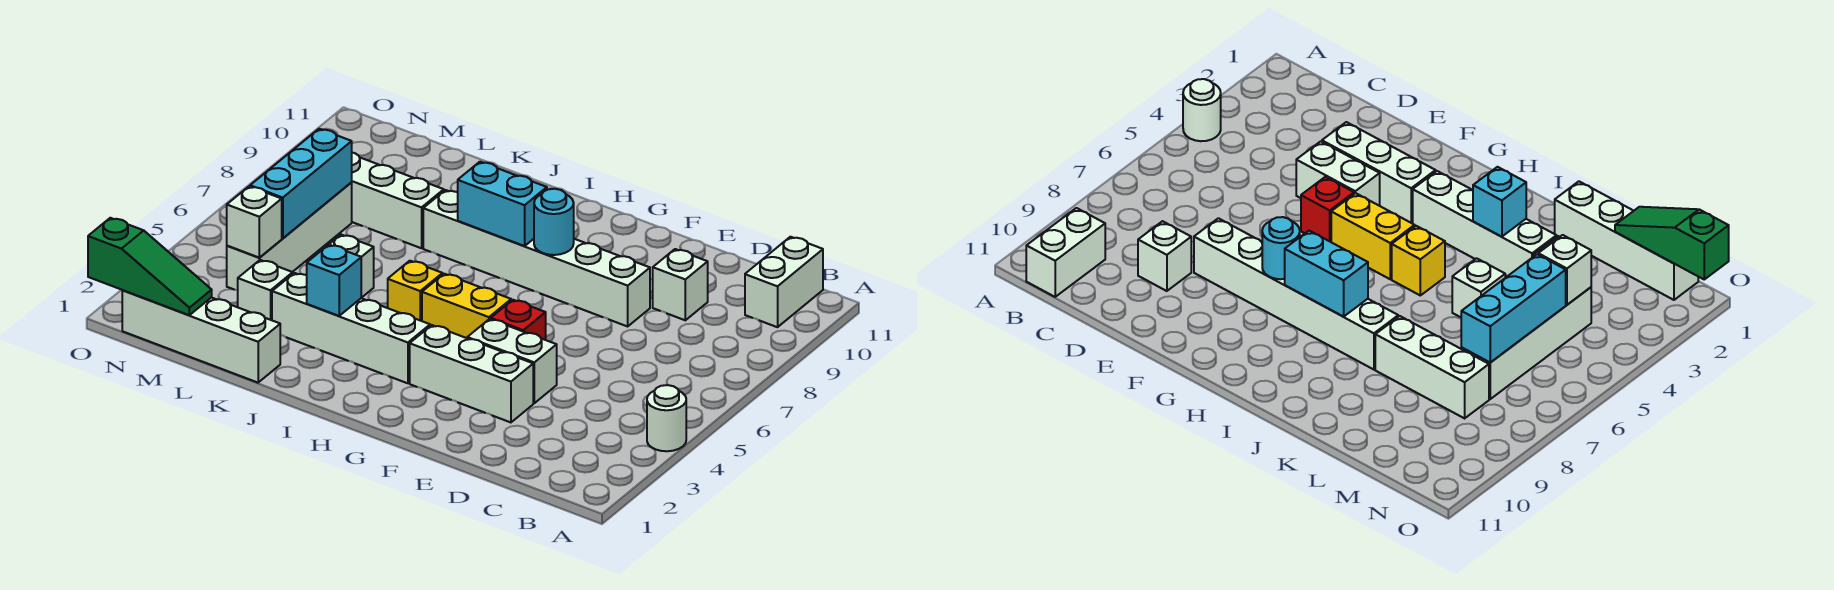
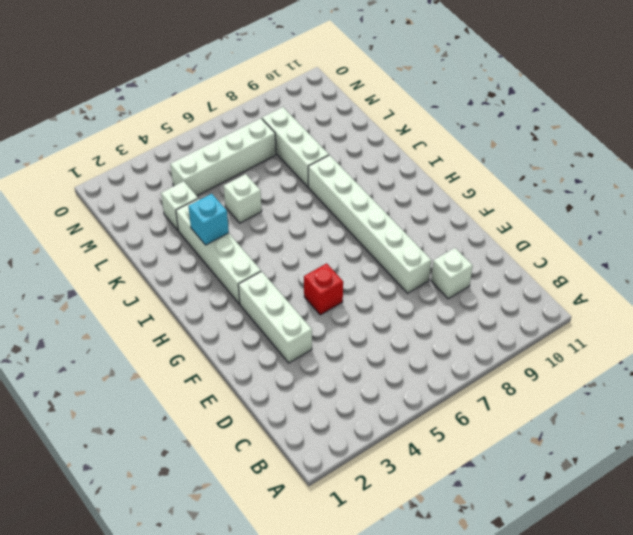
none -> white round brick A4 level 1
none -> white brick B10:B11 level 1
none -> white brick E4:F4 level 1

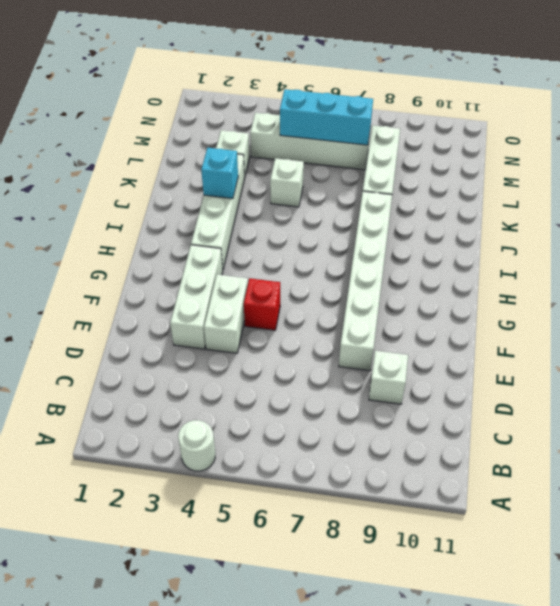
none -> white brick B10:B11 level 1
none -> yellow brick G5:H5 level 1
none -> yellow brick I5 level 1

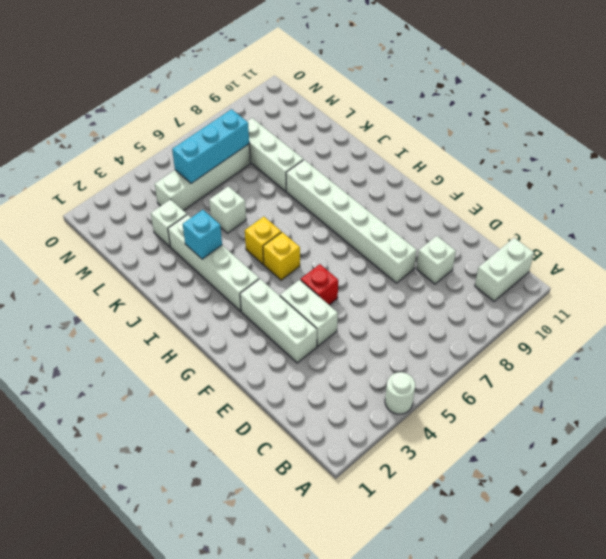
yellow brick H5 level 1 -> yellow brick G5:H5 level 1
none -> white brick K1:N1 level 1
none -> cyan round brick G8 level 2
none -> cyan brick H8:I8 level 2

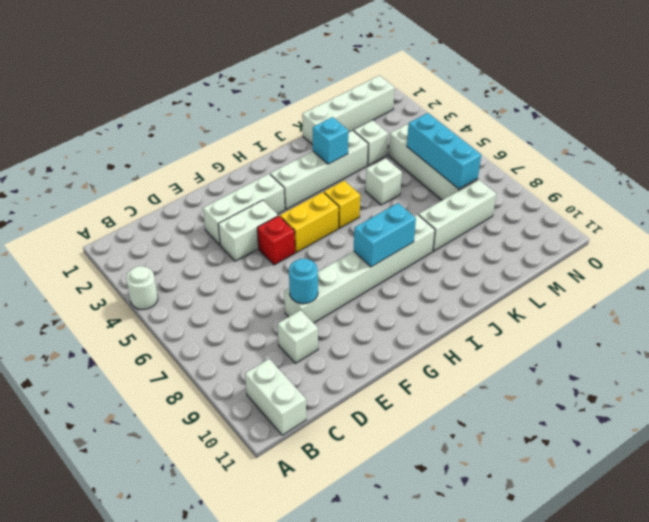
cyan round brick E8 level 2 -> cyan round brick G8 level 2
none -> green slope M1:O1 level 2 top O
none -> white brick M4 level 2

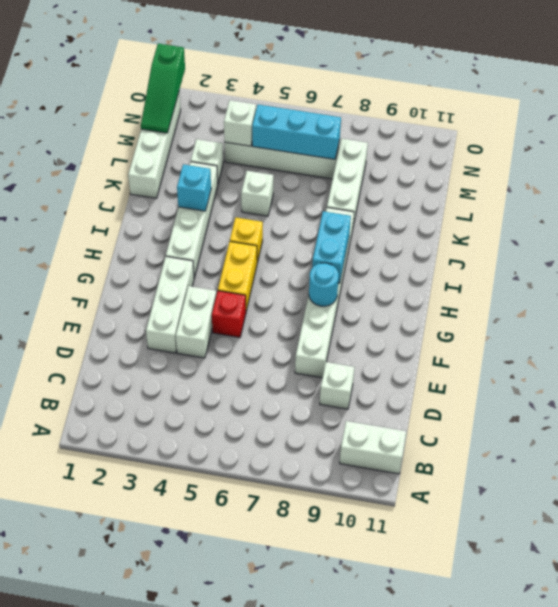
none -> white round brick A4 level 1

